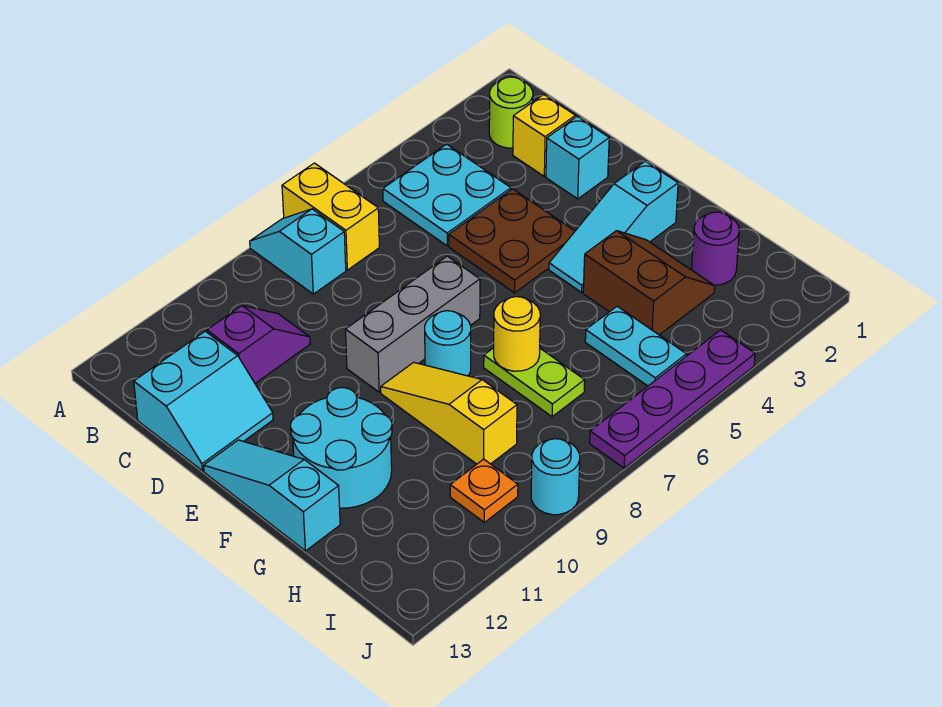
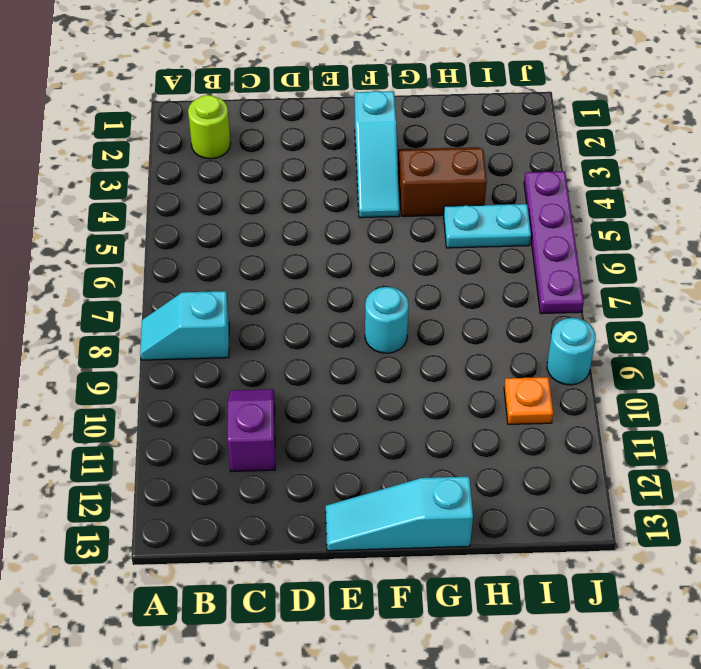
none -> yellow brick A7:B7 level 1
none -> cyan plate B4:C5 level 1
none -> yellow brick C2 level 1

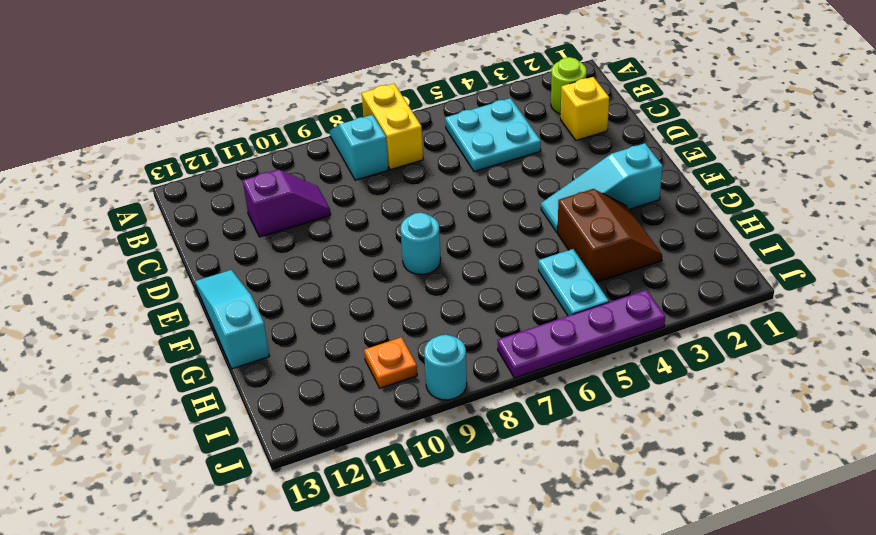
none -> cyan slope C12:D13 level 1 top C
none -> cyan brick D2 level 1
none -> brown plate D4:E5 level 1

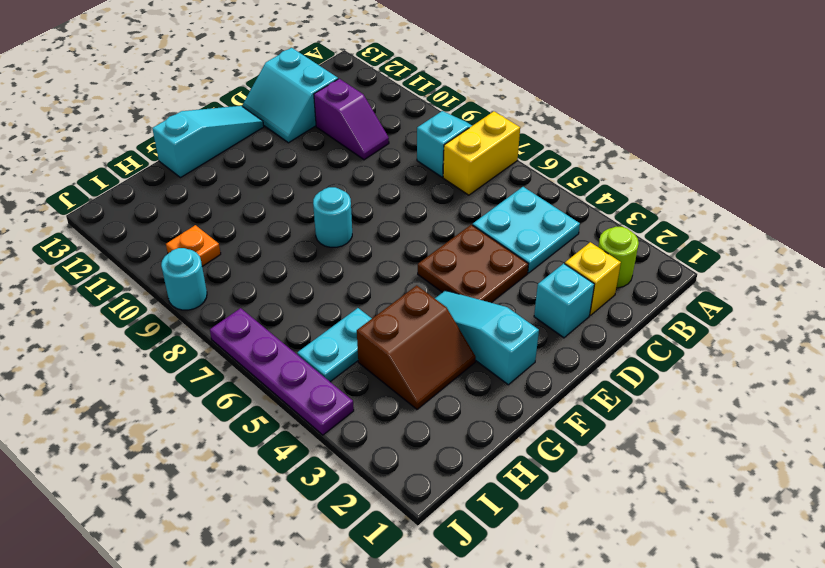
none -> grey brick E7:E9 level 1
none -> yellow slope F9:H9 level 1 top H
none -> cyan round brick F11:G12 level 1

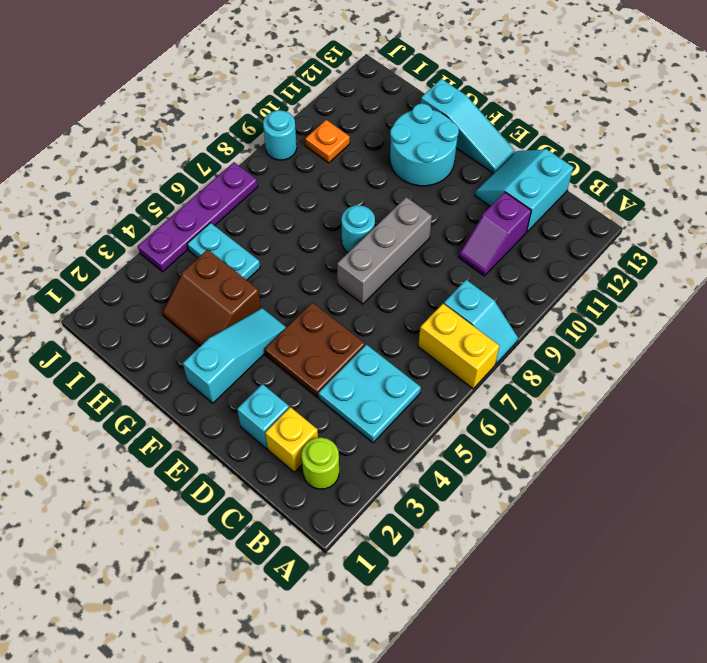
none -> yellow slope F9:H9 level 1 top H
none -> lime plate G7:H7 level 1
none -> purple round brick H2 level 1

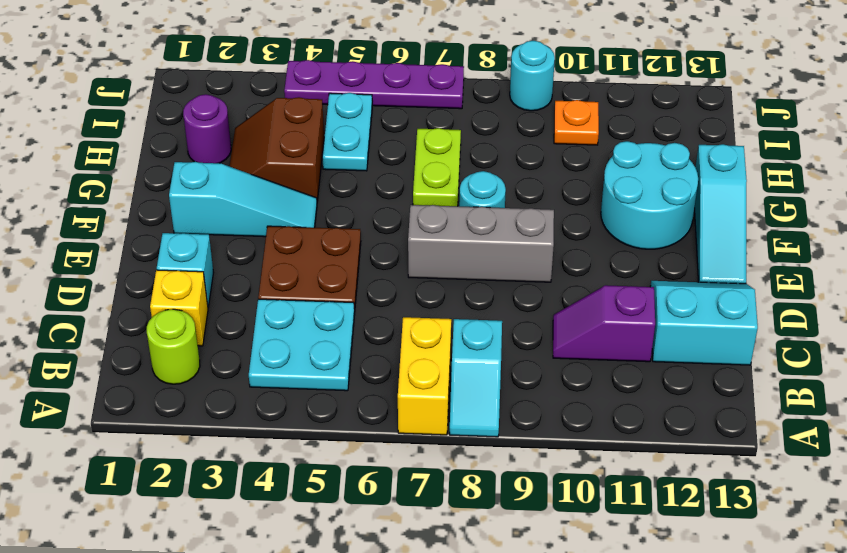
none -> yellow slope F9:H9 level 1 top H
none -> yellow round brick G7 level 2

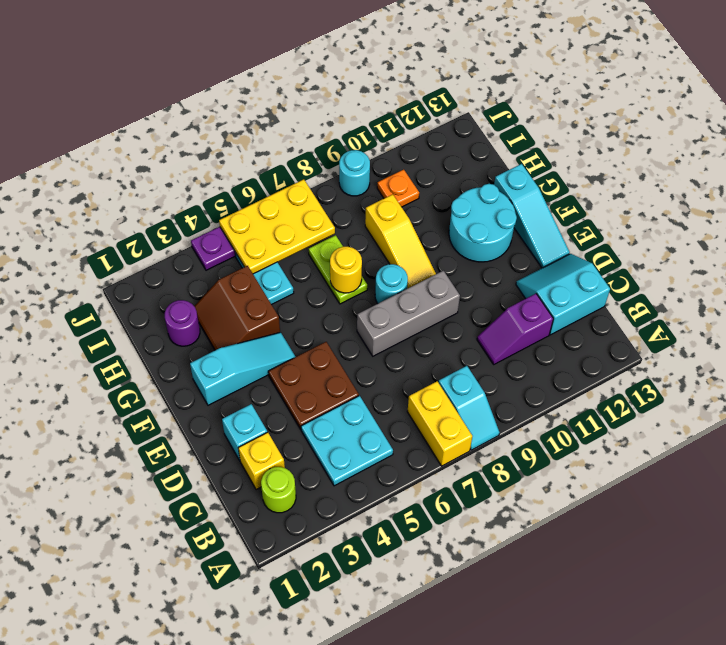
yellow plate I5:J7 level 2 -> none

